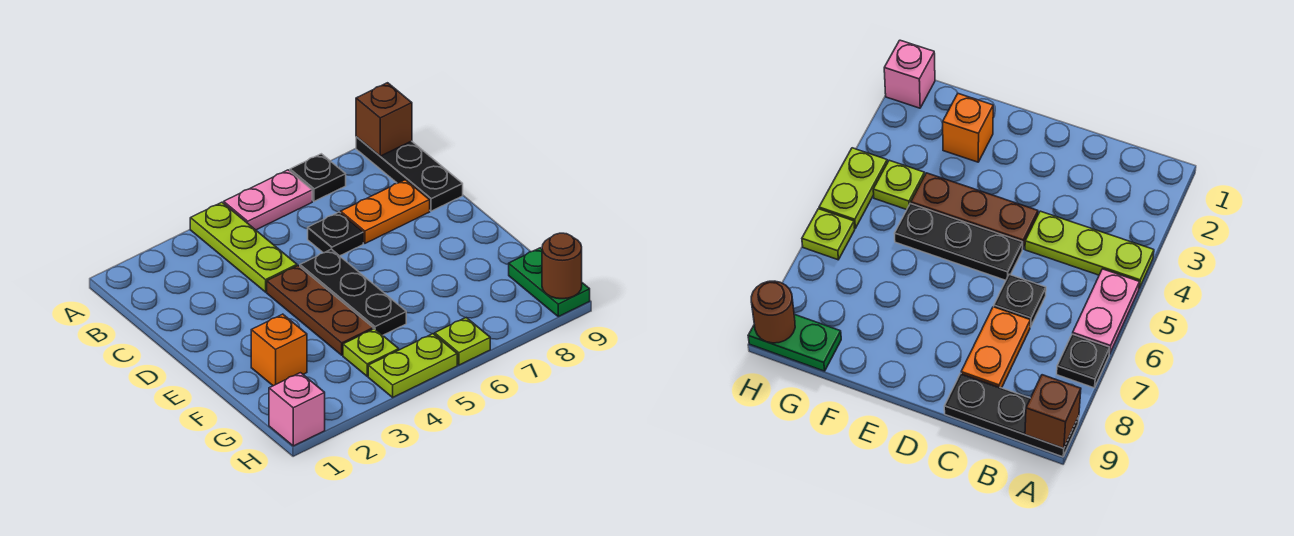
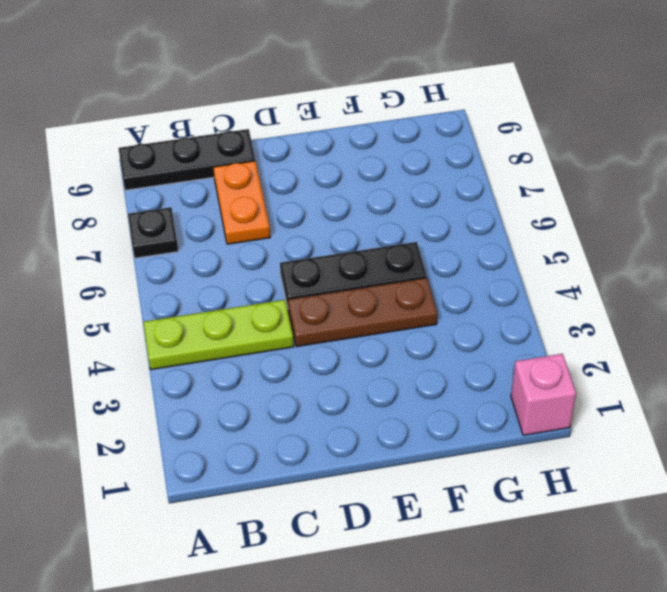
none -> pink plate A5:A6 level 1
none -> black plate C6 level 1
none -> orange brick F2 level 1

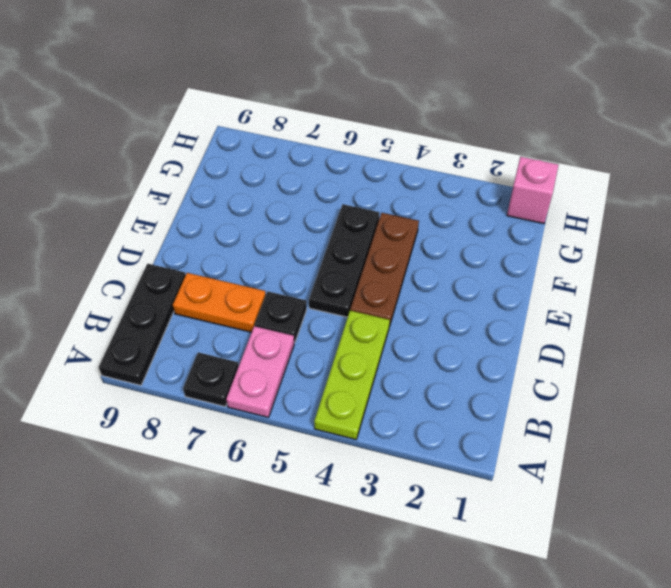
pink plate A6:B6 level 1 -> pink plate A5:A6 level 1
none -> orange brick F2 level 1
none -> lime plate G4 level 1
none -> green plate G9:H9 level 1

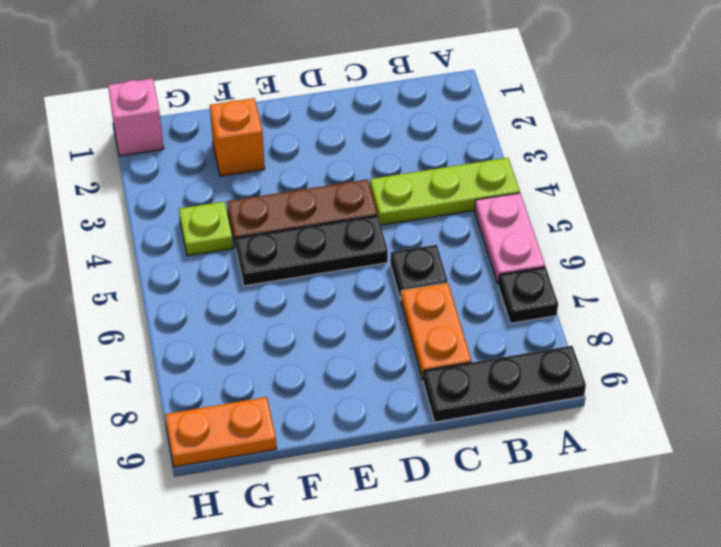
orange plate G9:H9 level 1 -> green plate G9:H9 level 1
none -> lime plate H4:H5 level 1
none -> lime plate H6 level 1
none -> brown brick A9 level 2

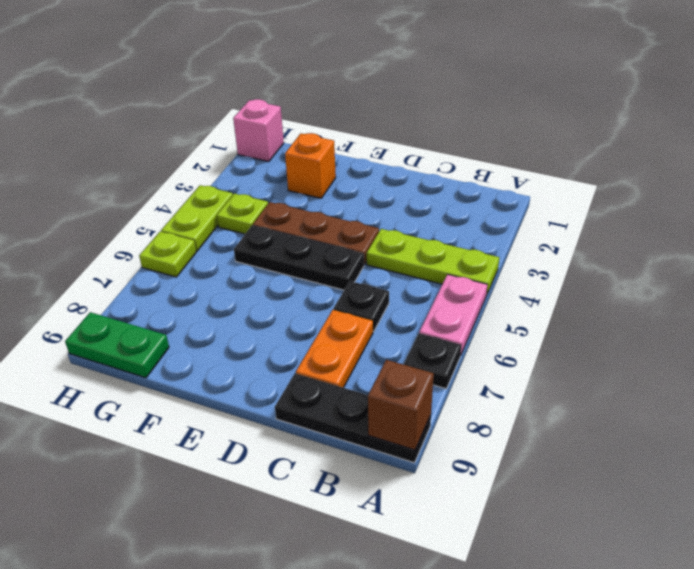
none -> brown round brick H9 level 2

